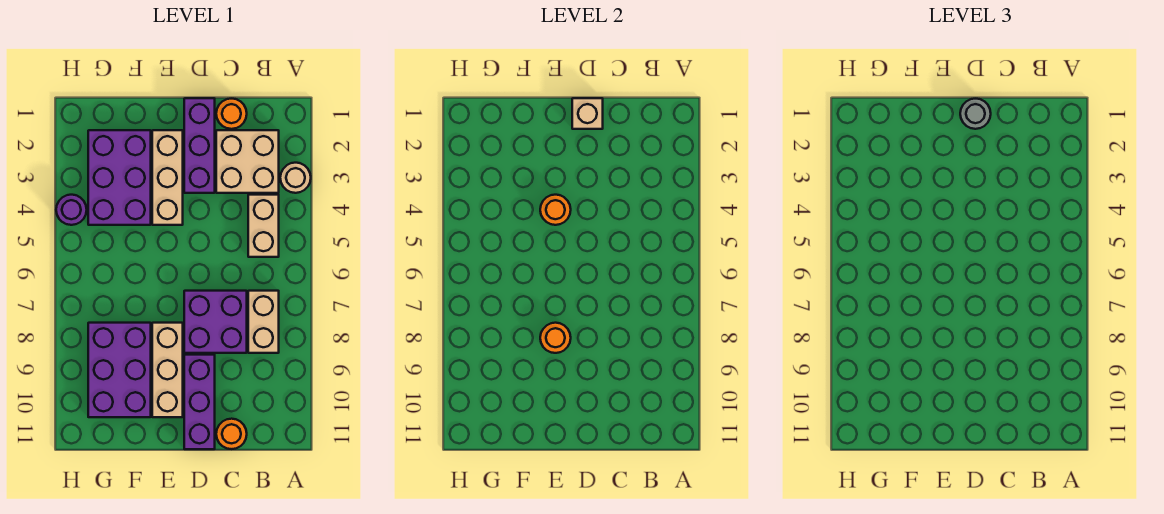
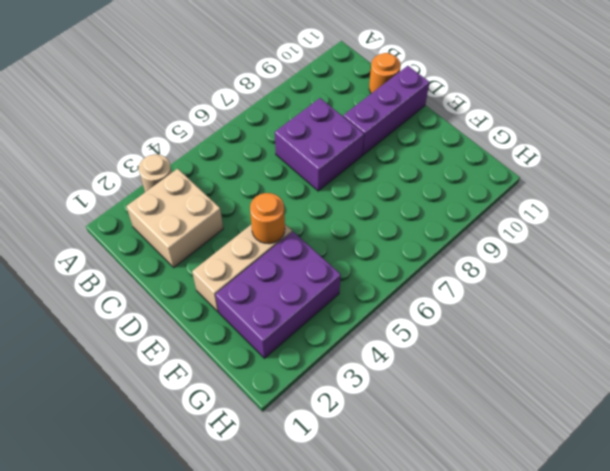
none -> tan brick B4:B5 level 1
none -> tan brick B7:B8 level 1
none -> orange round brick C1 level 1

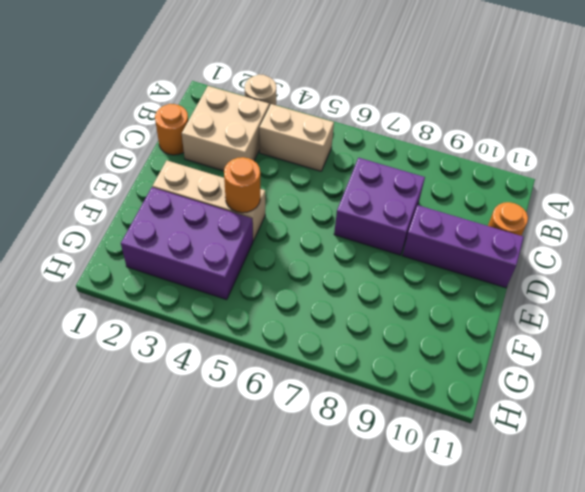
none -> tan brick B7:B8 level 1
none -> purple brick D1:D3 level 1
none -> tan brick E8:E10 level 1

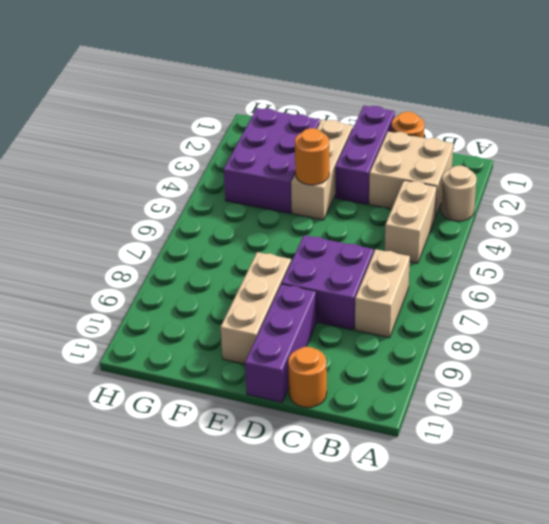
none -> purple brick F8:G10 level 1
none -> purple round brick H4 level 1
none -> tan brick D1 level 2

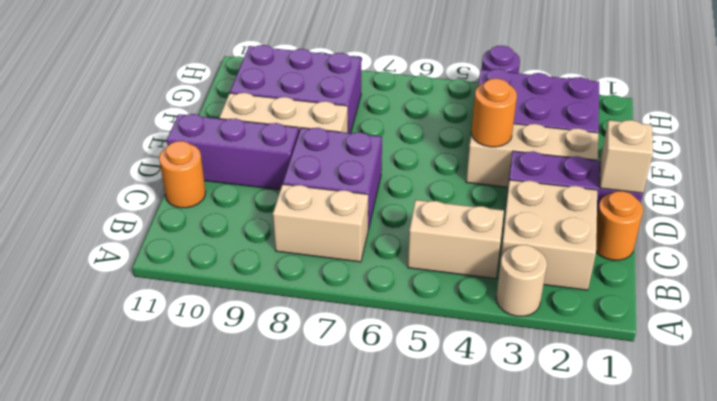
none -> orange round brick E8 level 2
none -> grey round brick D1 level 3

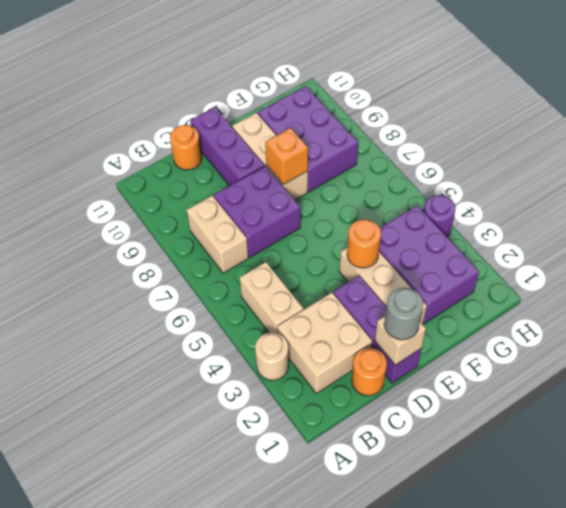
orange brick E8 level 2 -> orange round brick E8 level 2

